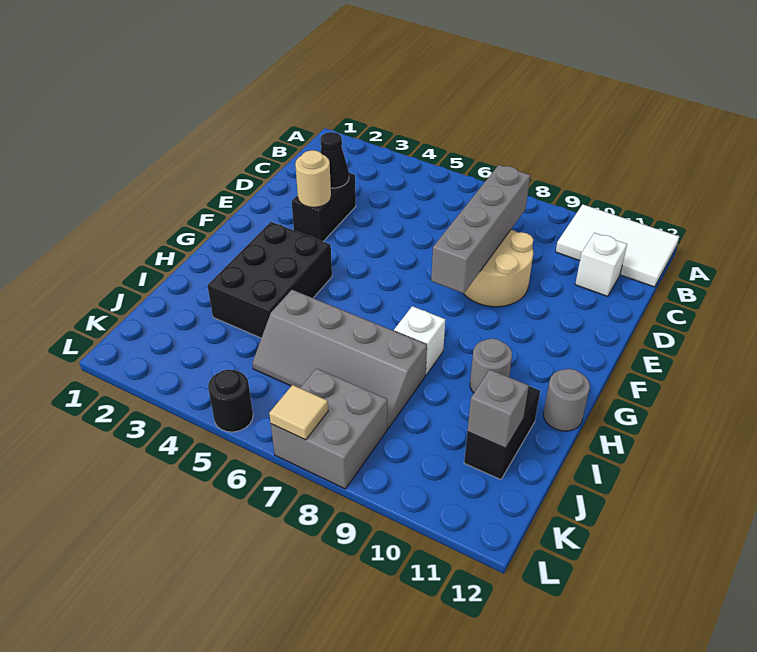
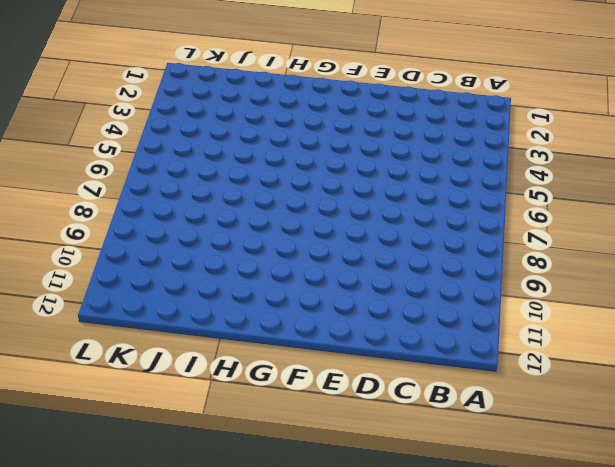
none -> white tile A10:B12 level 1
none -> white brick C11 level 1
none -> black brick D3:E3 level 1

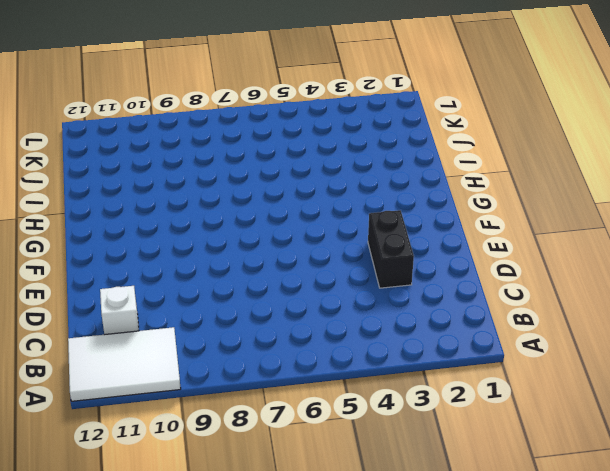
none -> tan round brick D8:E9 level 1
none -> black brick G3:I4 level 1
none -> white brick H8 level 1

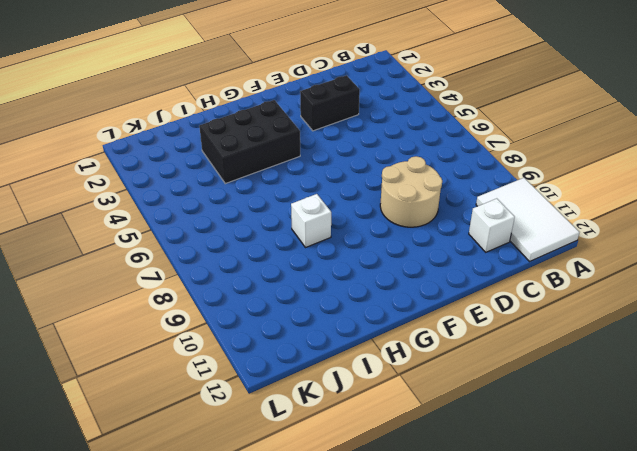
none -> grey round brick H10 level 1
none -> grey round brick H12 level 1
none -> grey slope I5:J8 level 1 top I

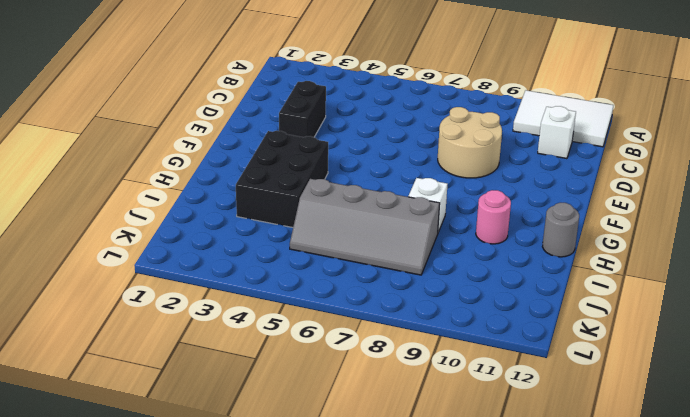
pink round brick H10 level 1 -> grey round brick H10 level 1
none -> black brick I11:J11 level 1
none -> grey brick K7:L8 level 1
none -> black round brick L5 level 1

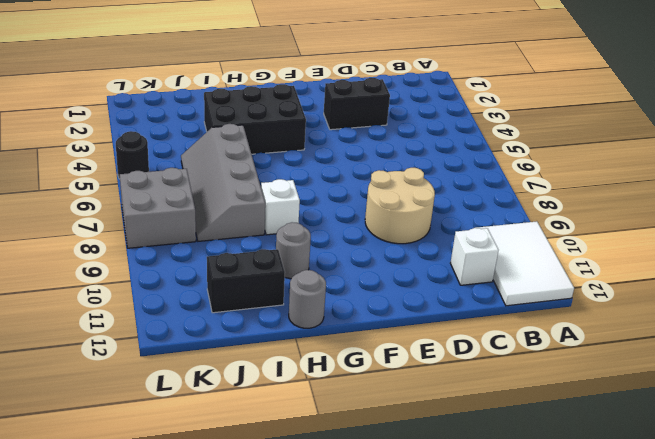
none -> grey brick C8:F8 level 2
none -> black cone D3 level 2
none -> tan round brick E3 level 2

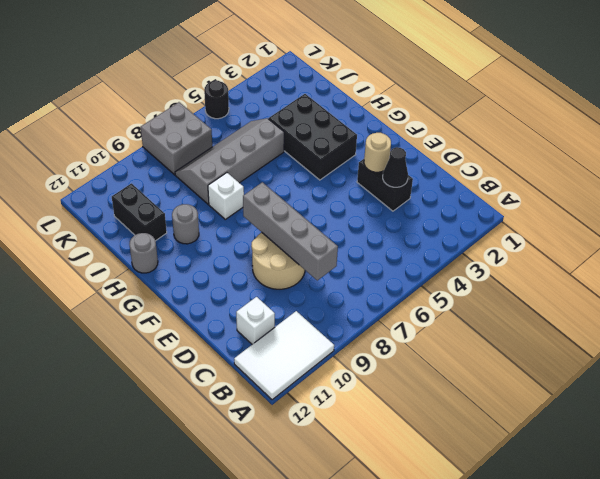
none -> grey brick J11 level 2
none -> tan tile L7 level 2

